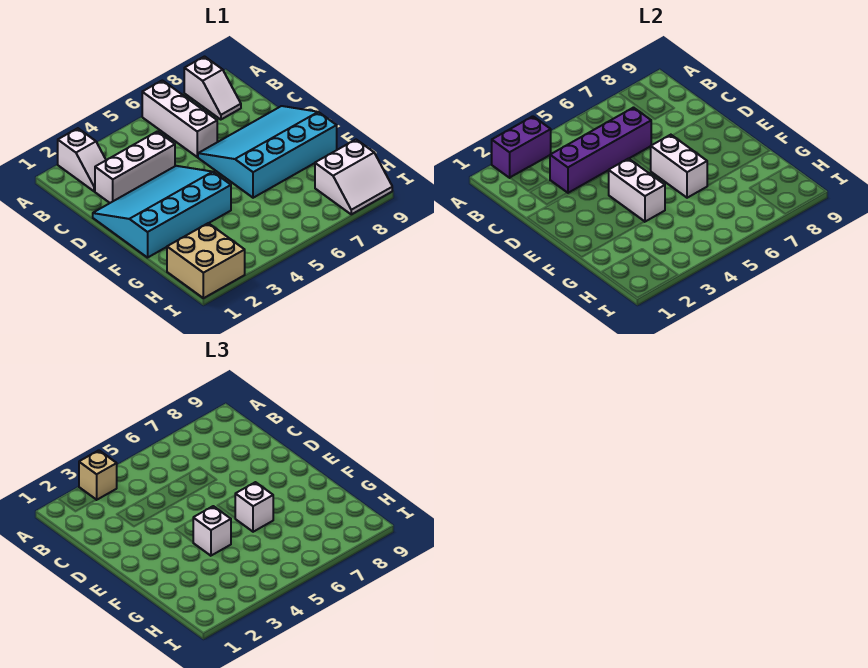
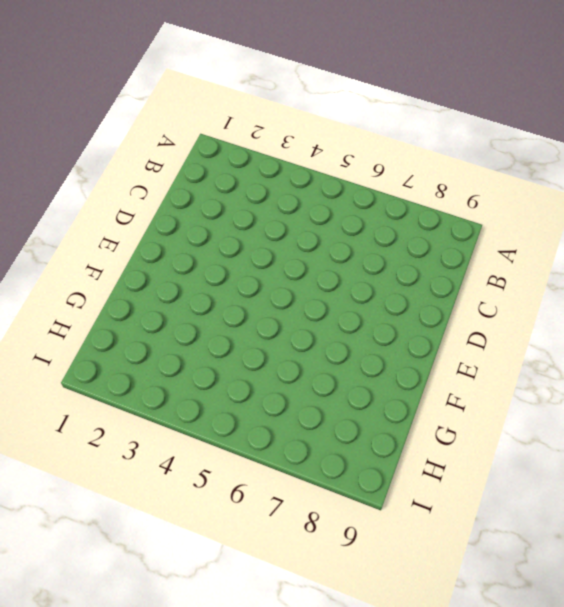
none -> white slope A2:B2 level 1 top A
none -> white brick A6:C6 level 1
none -> white slope A8:B8 level 1 top A

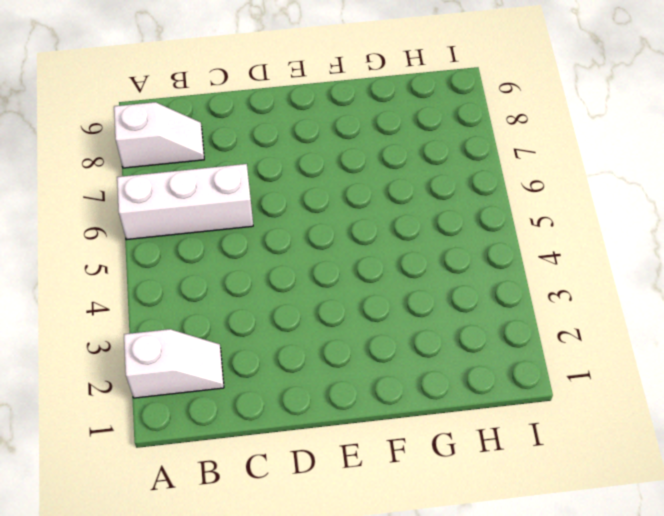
none -> white brick C2:C4 level 1
none -> cyan slope D1:F4 level 1 top F
none -> cyan slope D6:F9 level 1 top F

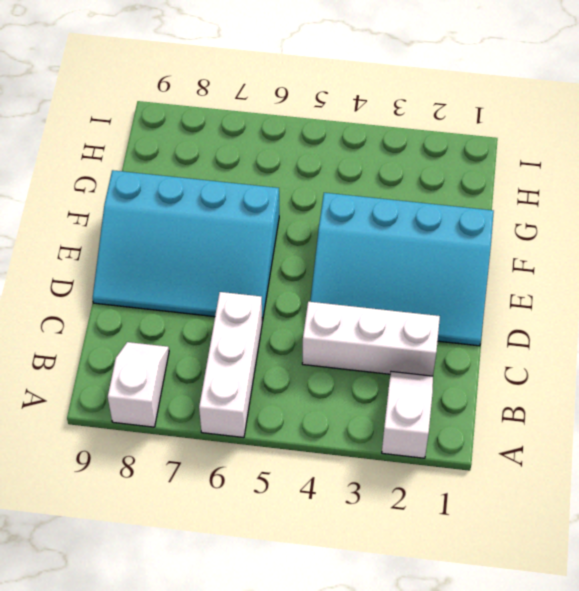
none -> tan brick H1:I2 level 1
none -> white slope H8:I9 level 1 top H
none -> purple brick A2:A3 level 2

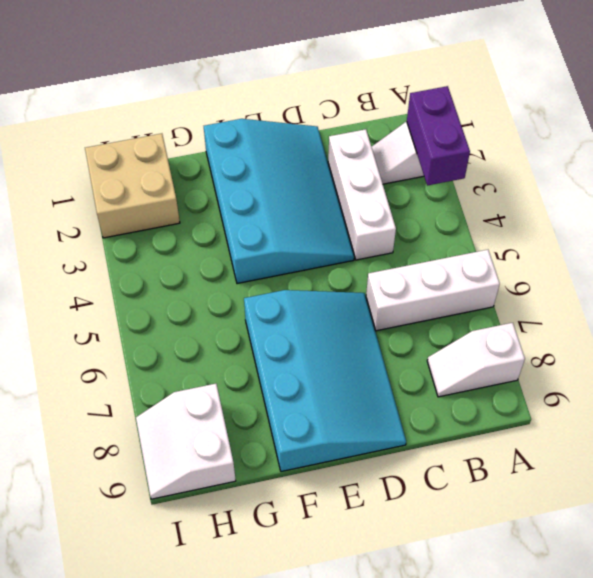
none -> purple brick C3:C6 level 2
none -> white brick E4:F4 level 2
none -> white brick E6:F6 level 2

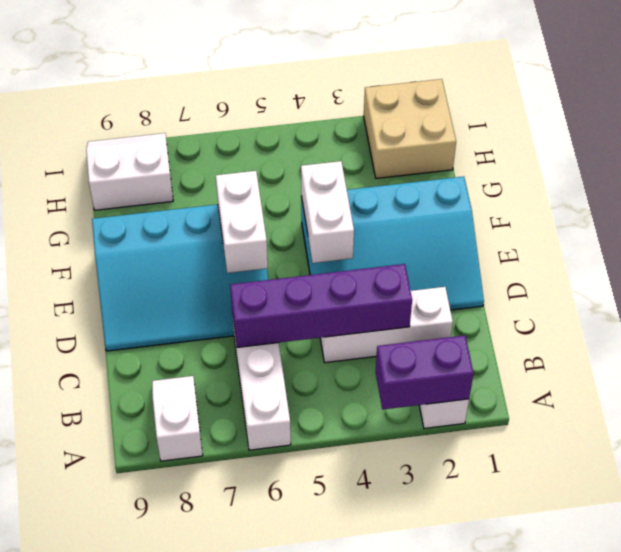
none -> tan brick A3 level 3
none -> white brick F4 level 3
none -> white brick F6 level 3

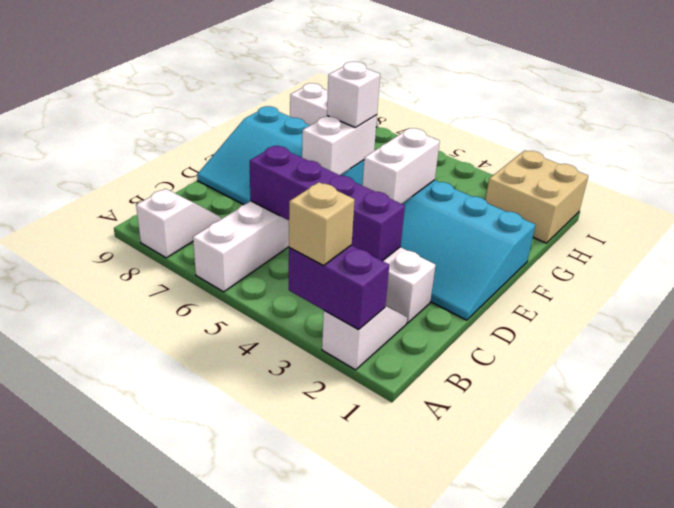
none -> white brick F4 level 3

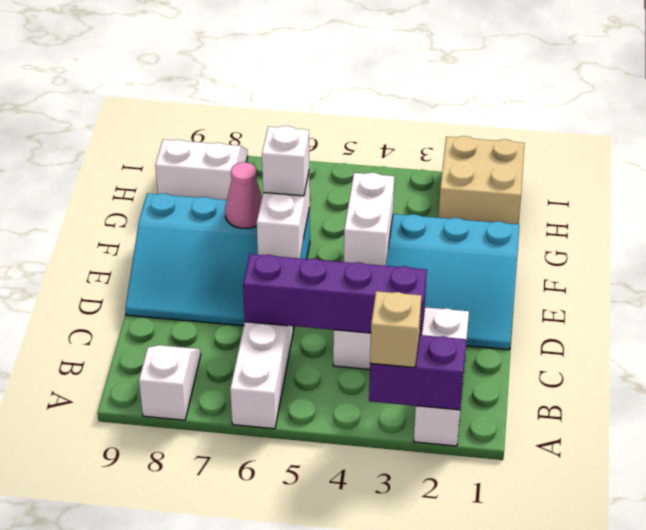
pink cone F7 level 2 -> none
none -> white brick F4 level 3

